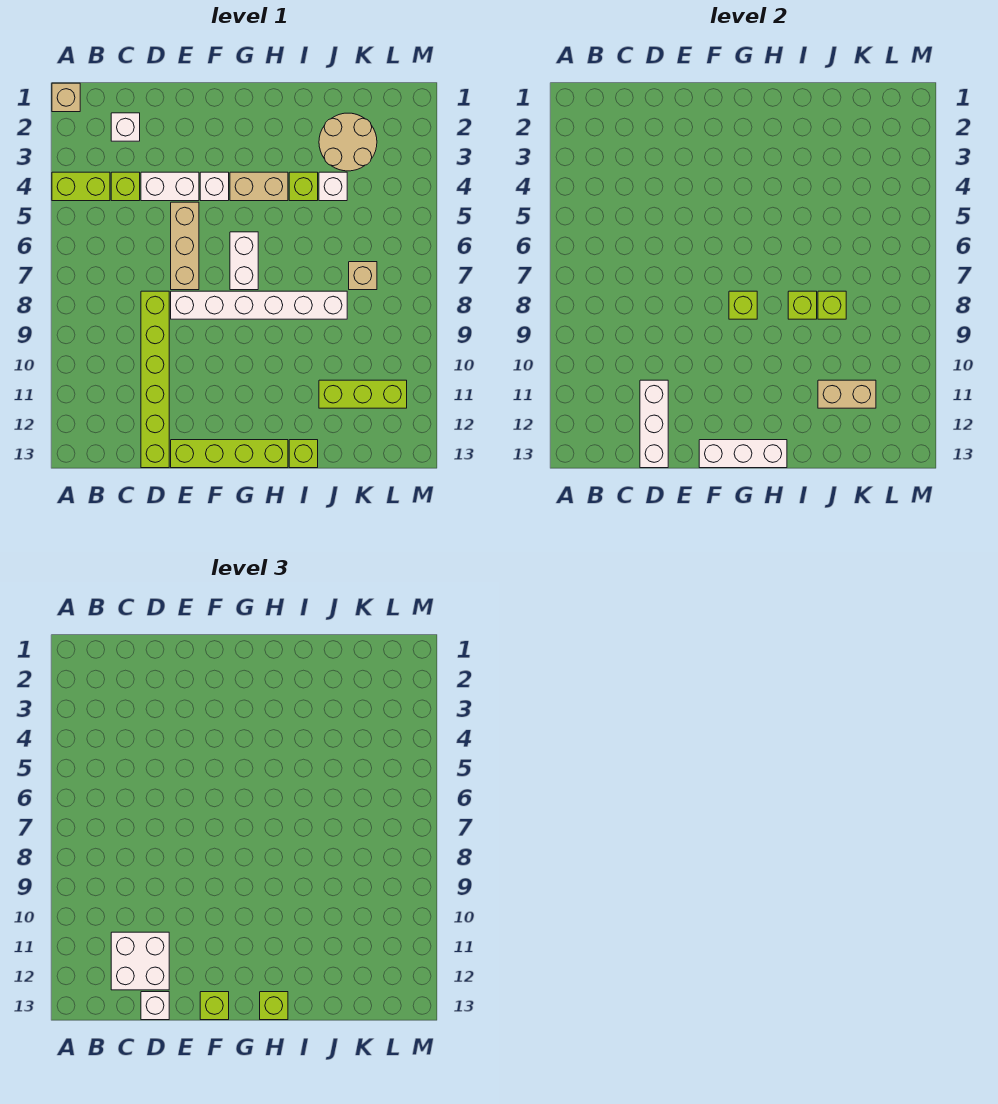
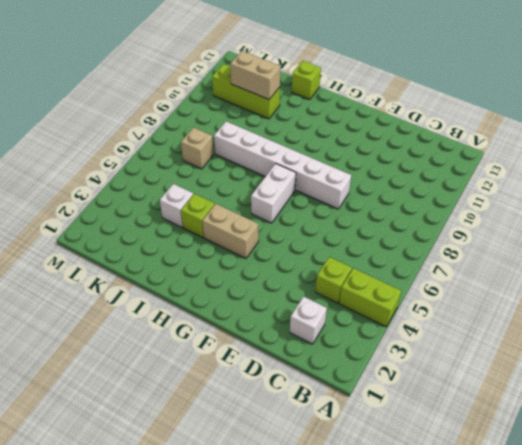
none -> tan brick A1 level 1
none -> white brick D4:E4 level 1
none -> lime brick D8:D13 level 1

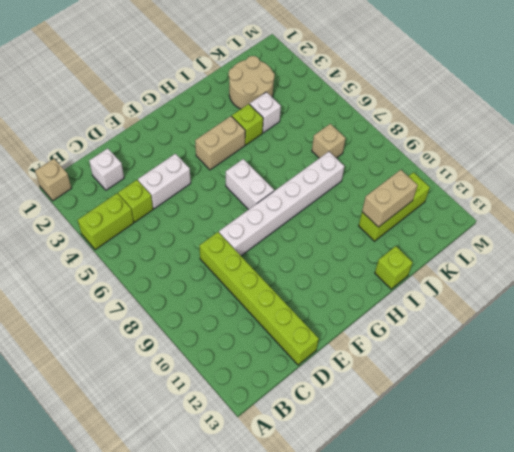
none -> tan brick E5:E7 level 1
none -> lime brick E13:H13 level 1
none -> white brick F4 level 1

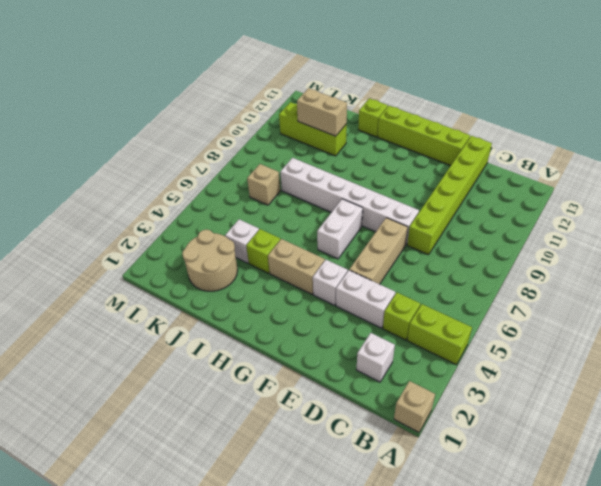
none -> white brick D11:D13 level 2
none -> white brick F13:H13 level 2
none -> lime brick G8 level 2

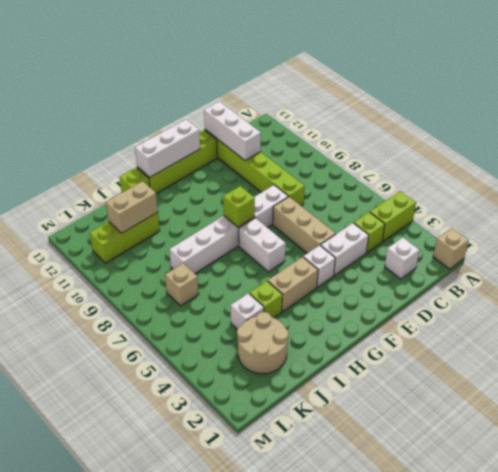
none -> lime brick I8 level 2
none -> lime brick J8 level 2
none -> white brick C11:D12 level 3

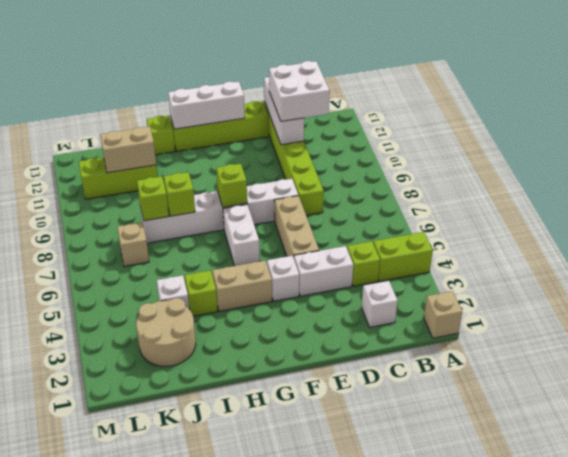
none -> white brick D13 level 3
none -> lime brick F13 level 3
none -> lime brick H13 level 3

